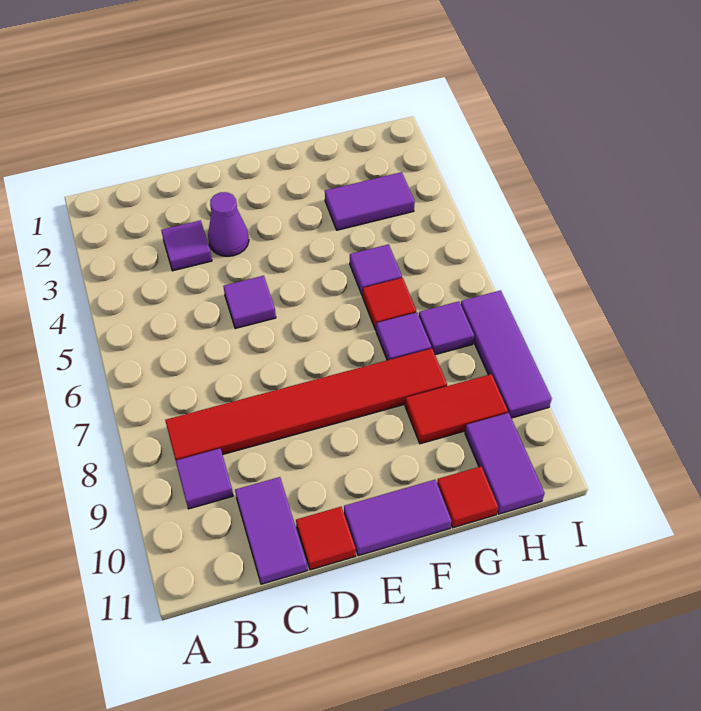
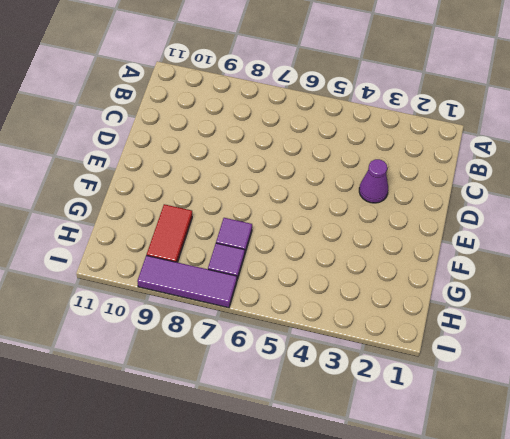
none -> red tile B8:G8 level 1
none -> purple tile B9 level 1
none -> purple tile C3 level 1

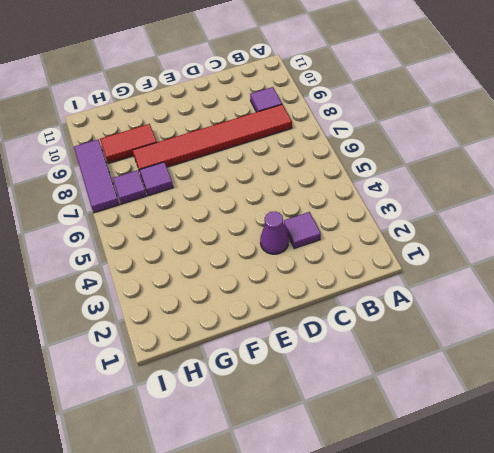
none -> purple tile C10:C11 level 1
none -> purple tile D5 level 1
none -> red tile D11 level 1

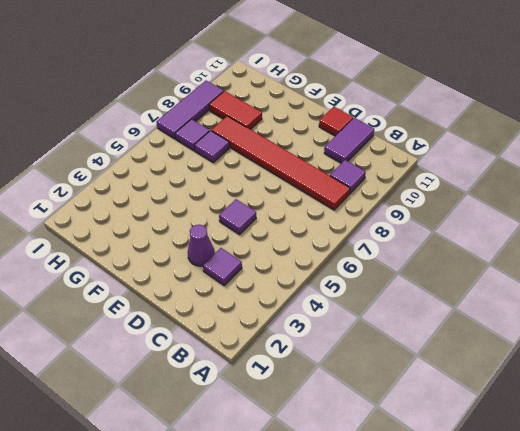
none -> purple tile E11:F11 level 1
none -> purple tile G3:H3 level 1
none -> purple tile G5 level 1

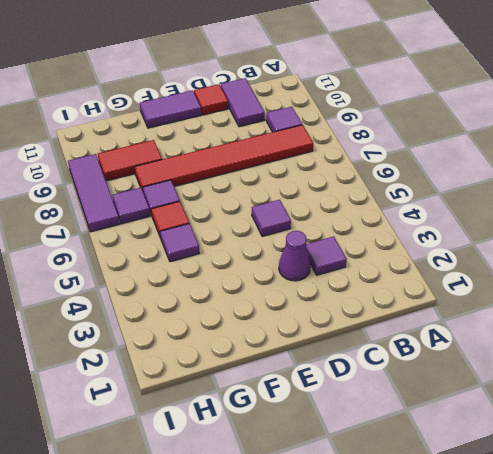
none -> purple tile G3:H3 level 1
none -> red tile G11 level 1
none -> purple tile H10:H11 level 1

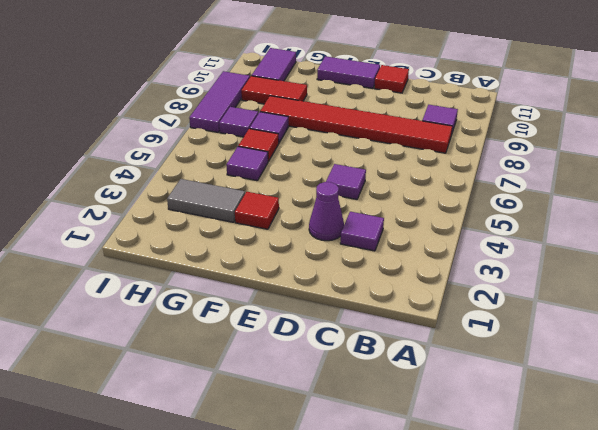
red tile F3 level 1 -> red tile G11 level 1
grey tile G3:H3 level 1 -> purple tile G3:H3 level 1
none -> purple tile C10:C11 level 1

